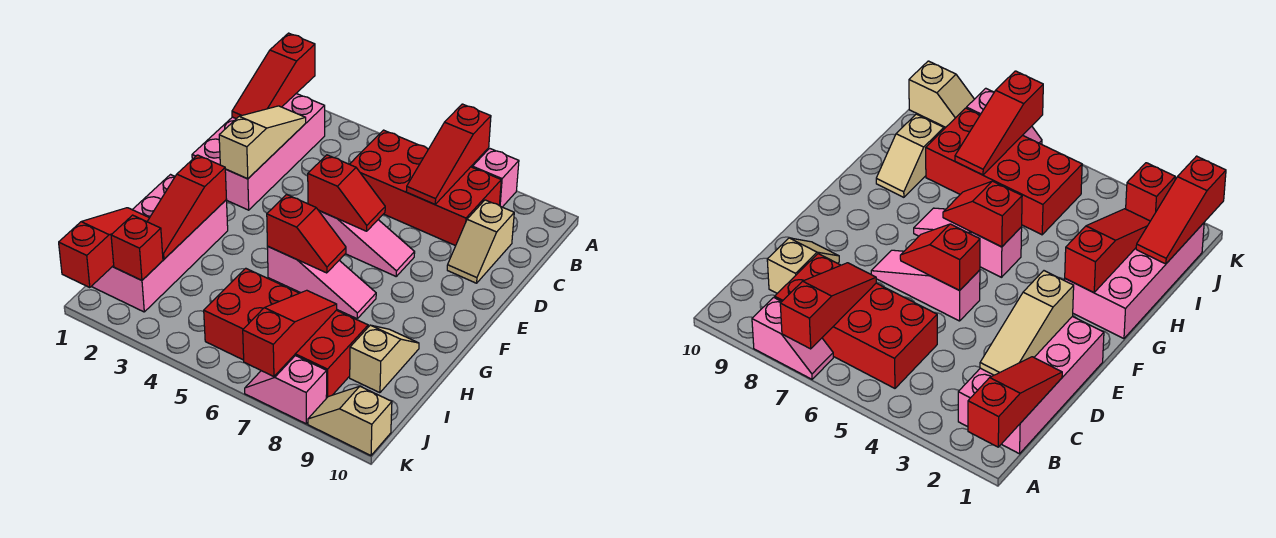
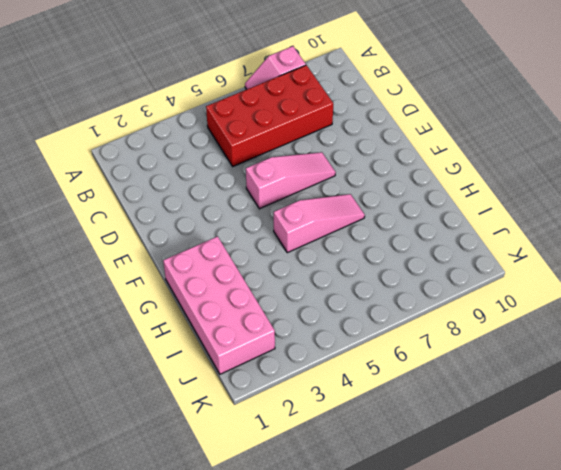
none -> pink brick B1:E2 level 1
none -> tan slope C9:D9 level 1 top C
none -> tan slope H9:I9 level 1 top I

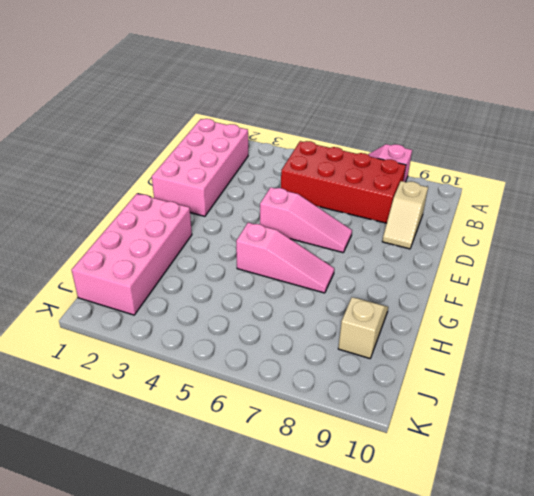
none -> red brick I5:J8 level 1
none -> pink slope K7:K8 level 1 top 8
none -> tan slope K9:K10 level 1 top 10

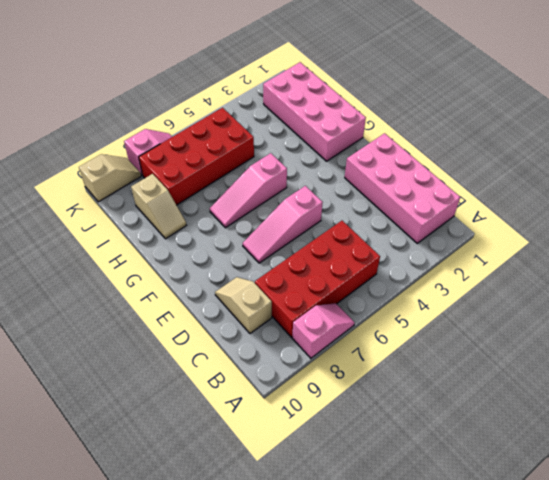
none -> red slope A1:C1 level 2 top A
none -> red slope A7:C7 level 2 top A
none -> tan slope C2:E2 level 2 top E

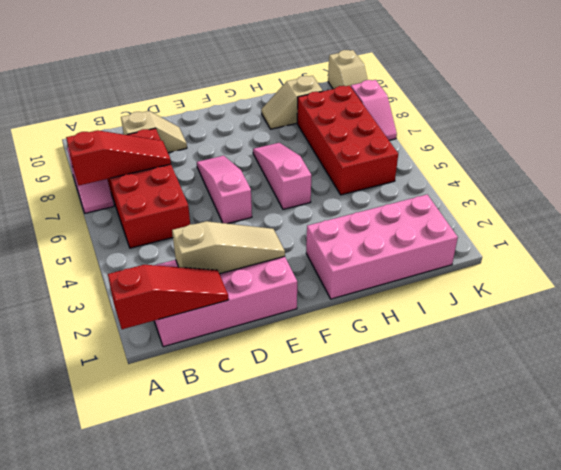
tan slope C2:E2 level 2 top C -> tan slope C2:E2 level 2 top E
none -> red slope E5:E6 level 2 top 5
none -> red slope G2:I2 level 2 top G
none -> red slope G5:G6 level 2 top 5

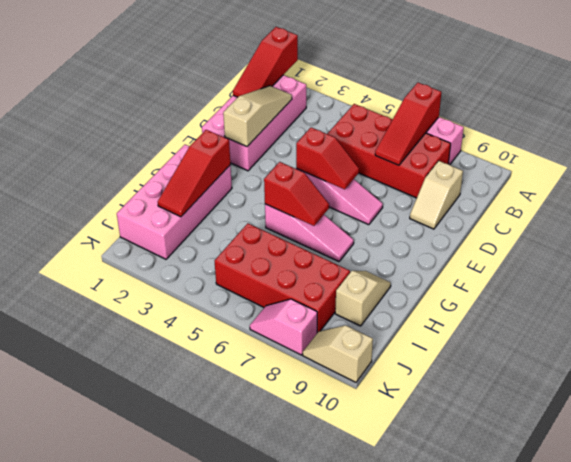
none -> red slope I1:K1 level 2 top K
none -> red slope I7:K7 level 2 top K
none -> red brick J2 level 2

